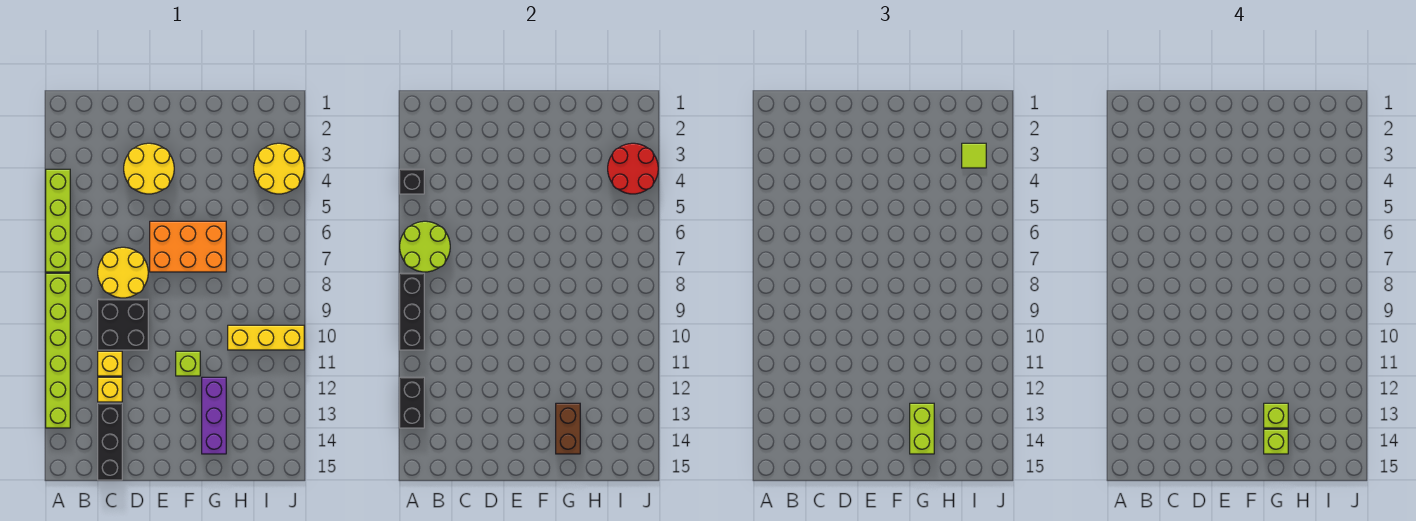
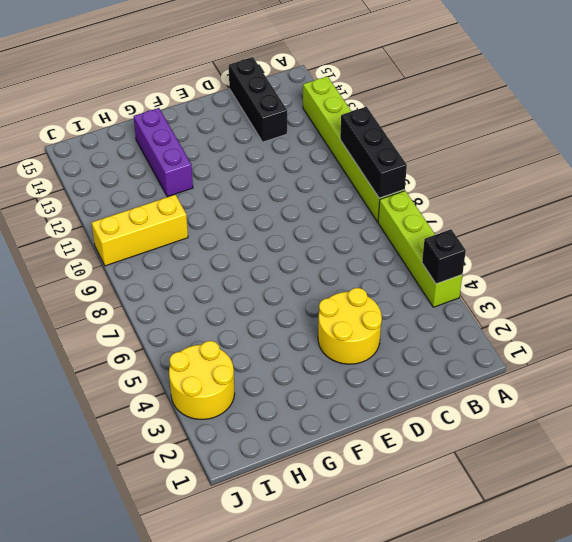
none -> yellow round brick C7:D8 level 1
none -> black brick C9:D10 level 1
none -> yellow brick C11 level 1

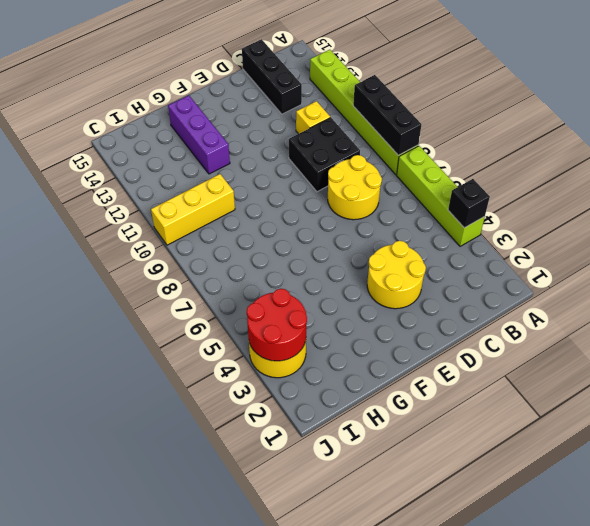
none -> yellow brick C12 level 1
none -> orange brick E6:G7 level 1
none -> lime brick F11 level 1

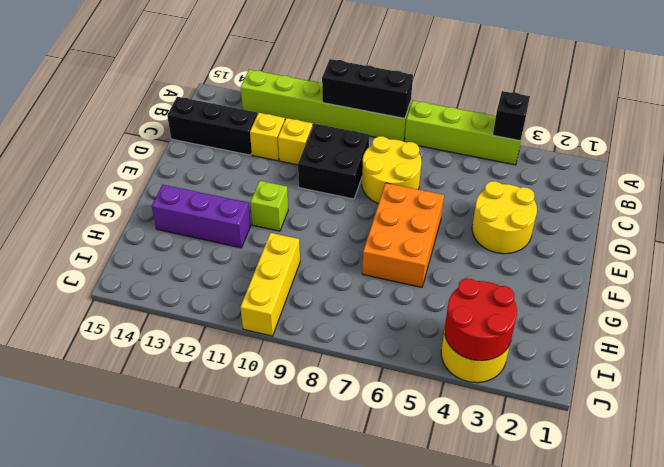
none -> lime round brick A6:B7 level 2
none -> black brick A12:A13 level 2
none -> brown brick G13:G14 level 2

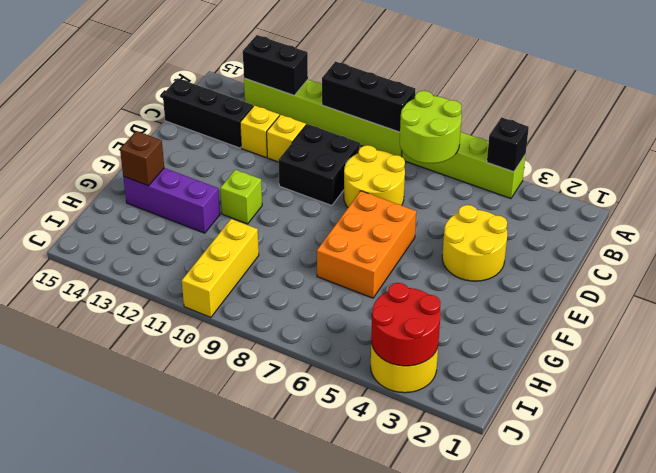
brown brick G14 level 2 -> brown brick G13:G14 level 2
none -> lime brick G13:G14 level 3
none -> lime tile I3 level 3
none -> lime brick G13 level 4

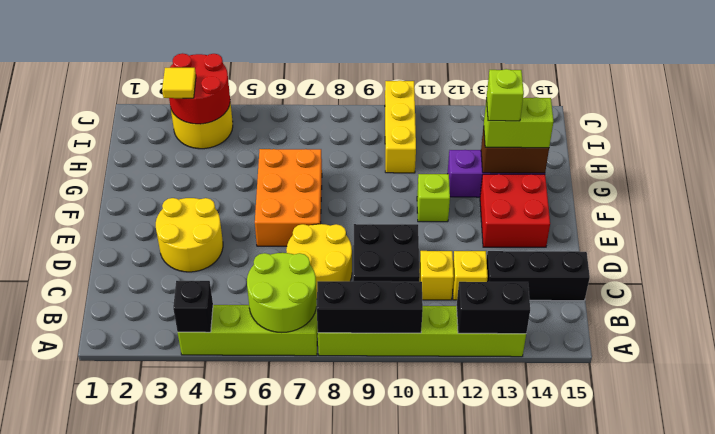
red brick E13:F14 level 1 -> none
yellow tile I3 level 3 -> lime tile I3 level 3
none -> lime brick G14 level 4

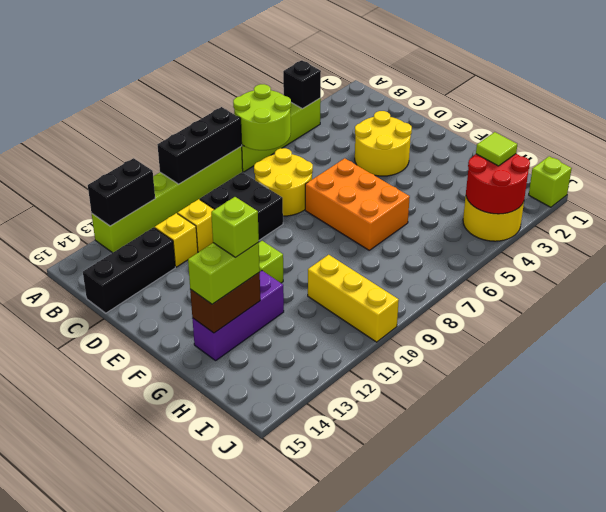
lime brick J1 level 1 -> lime brick G14 level 4

